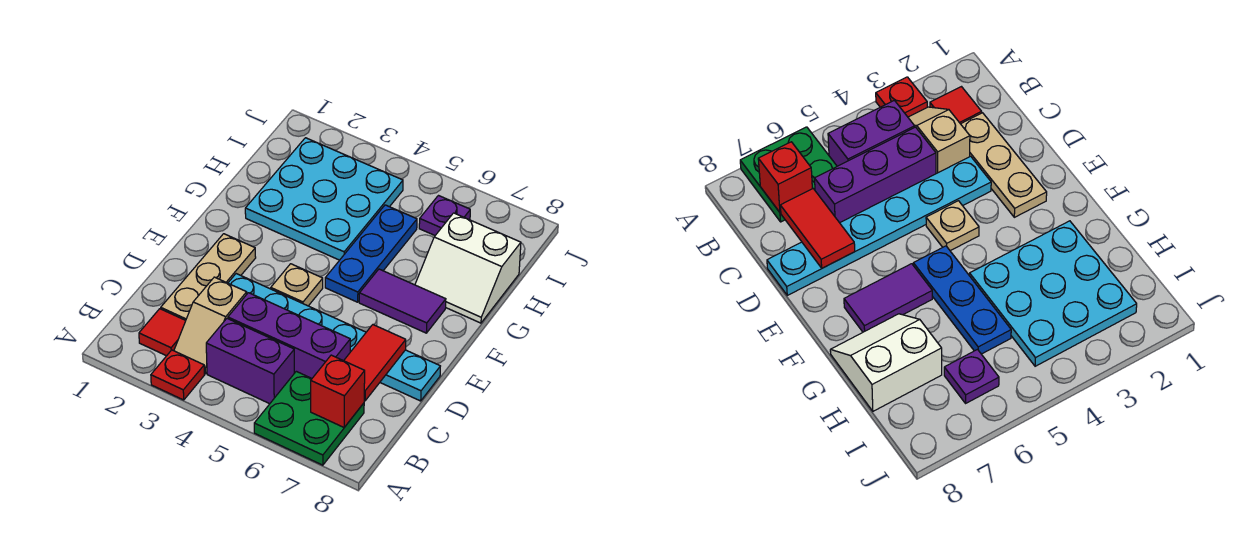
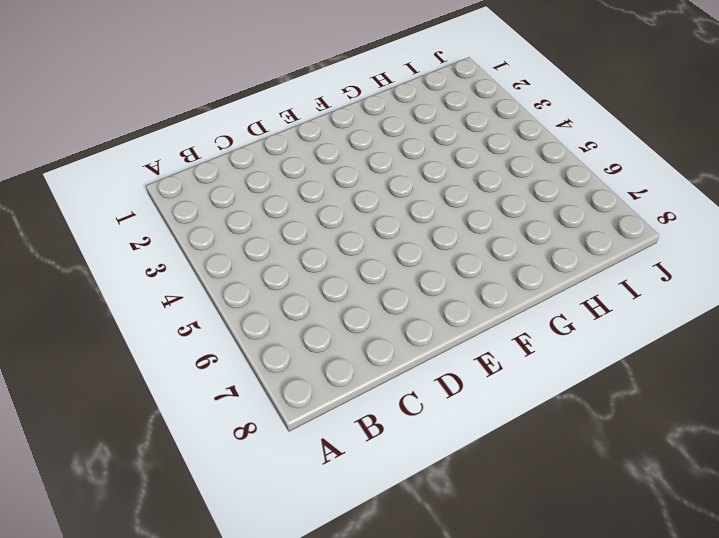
none -> red plate A3 level 1
none -> green plate A6:B7 level 1
none -> red tile B2 level 1

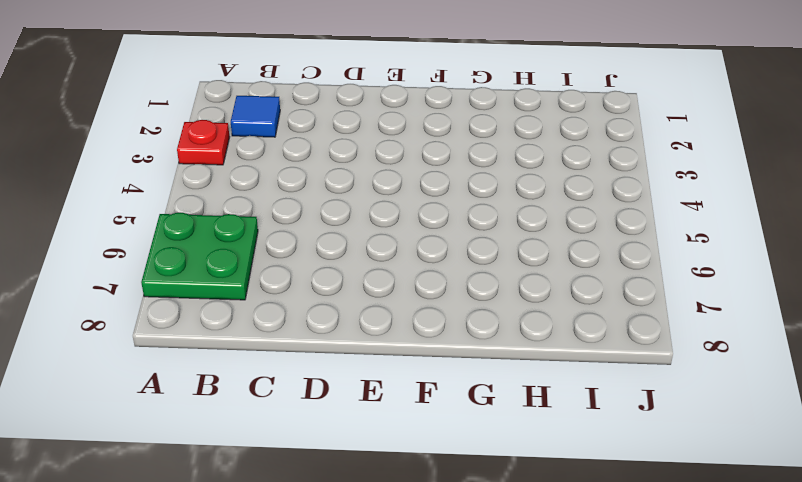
blue tile B2 level 1 -> red tile B2 level 1
none -> tan slope B3:C3 level 1 top C
none -> purple brick B4:B5 level 1
none -> tan plate C2:E2 level 1

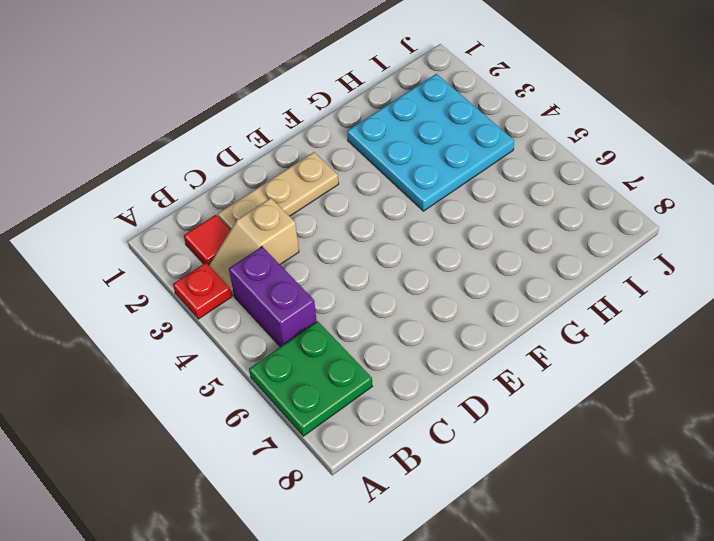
none -> purple brick C4:C6 level 1
none -> cyan plate D3:D8 level 1
none -> tan plate E4 level 1

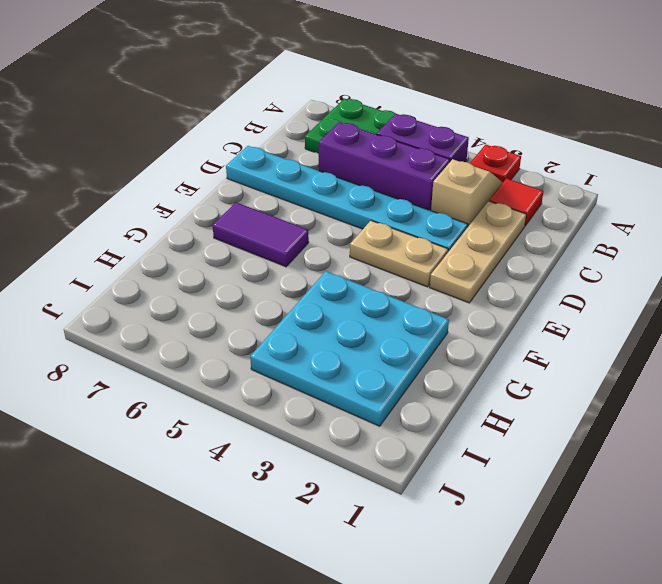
tan plate E3:E4 level 1 -> tan plate E4 level 1
none -> blue plate F5:H5 level 1
none -> white slope G7:H8 level 1 top H
none -> purple plate I6 level 1

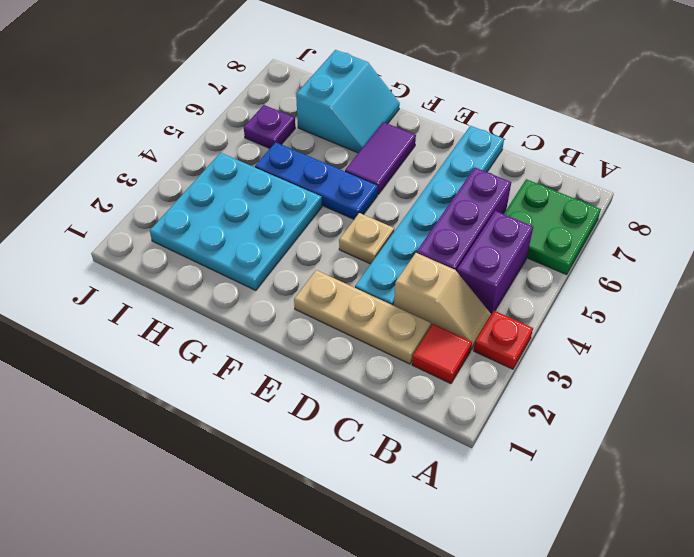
cyan slope G7:H8 level 1 top H -> white slope G7:H8 level 1 top H
none -> red brick B7 level 2
none -> red tile C7:D7 level 2

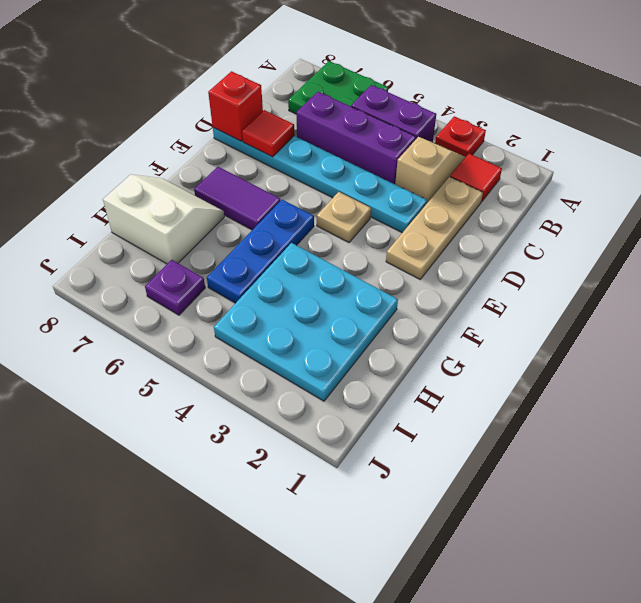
red tile D7 level 2 -> red tile C7:D7 level 2
red brick D8 level 2 -> red brick B7 level 2

